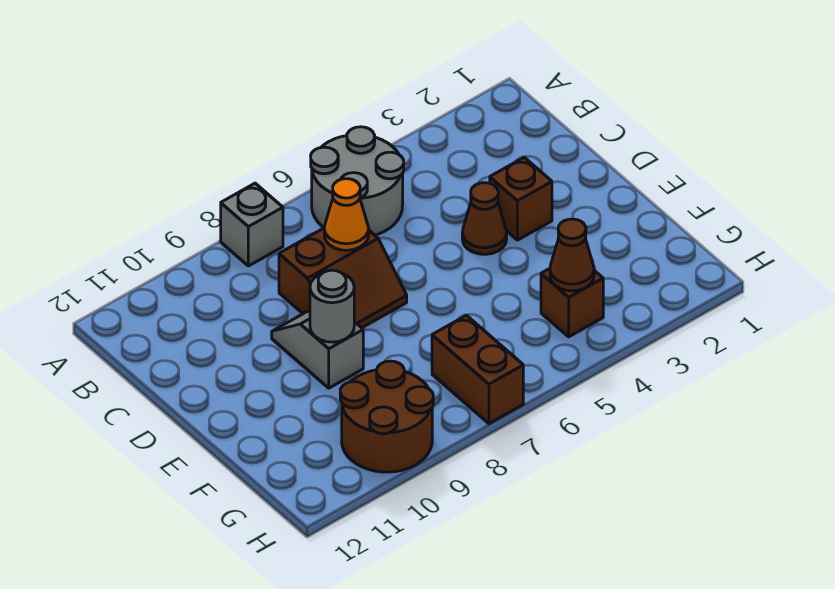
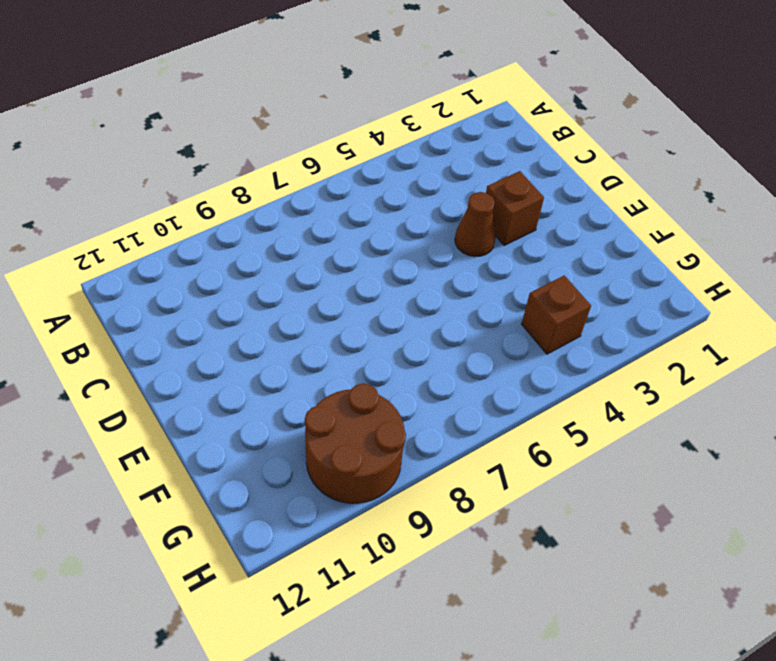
none -> grey round brick A5:B6 level 1
none -> grey brick A8 level 1
none -> brown slope C7:D8 level 1 top C

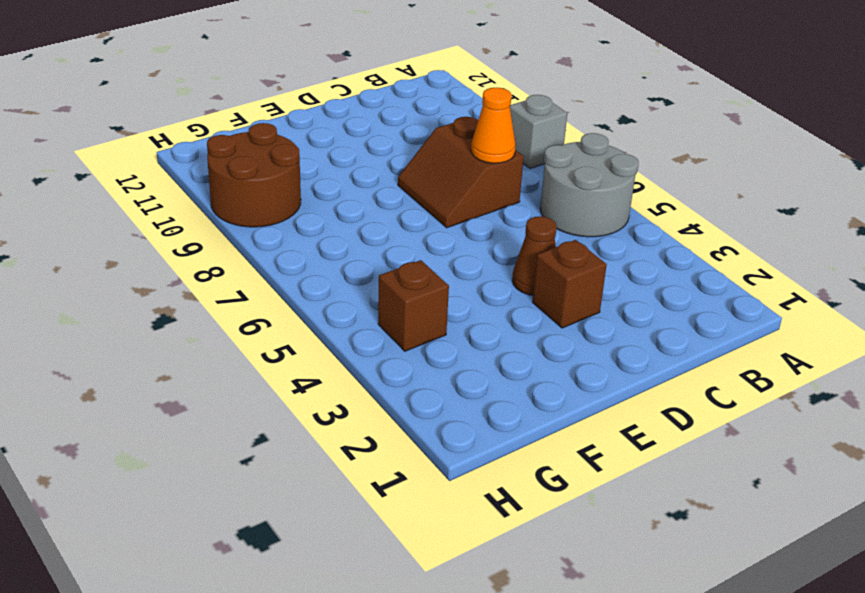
none -> grey slope D9:E9 level 1 top E
none -> brown brick G7:H7 level 1
none -> grey round brick E9 level 2

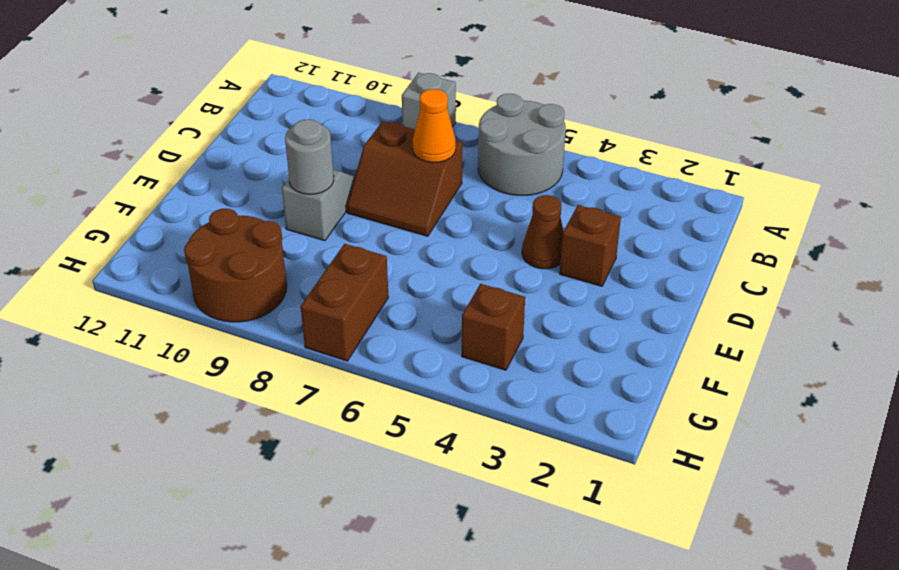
none -> brown cone G4 level 2

